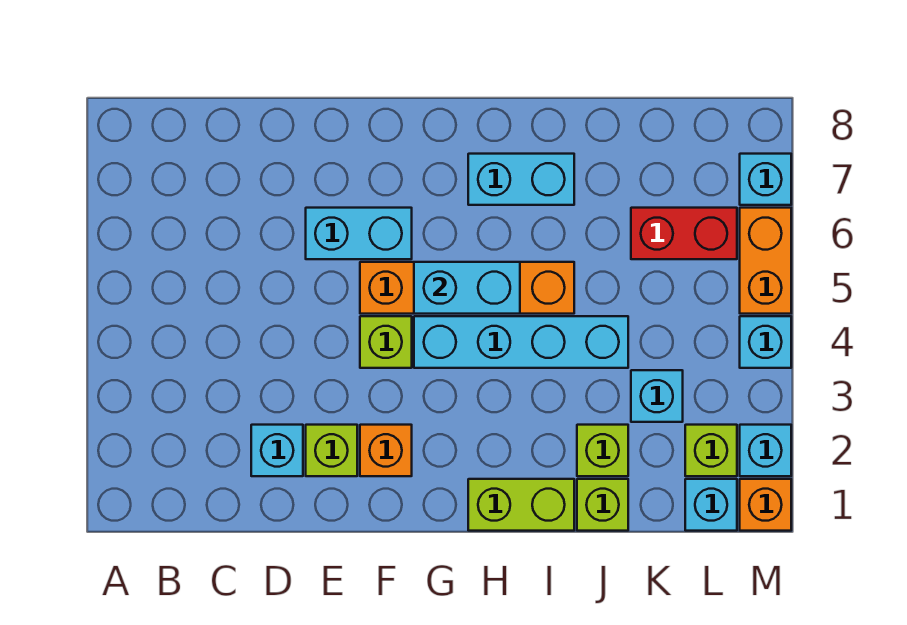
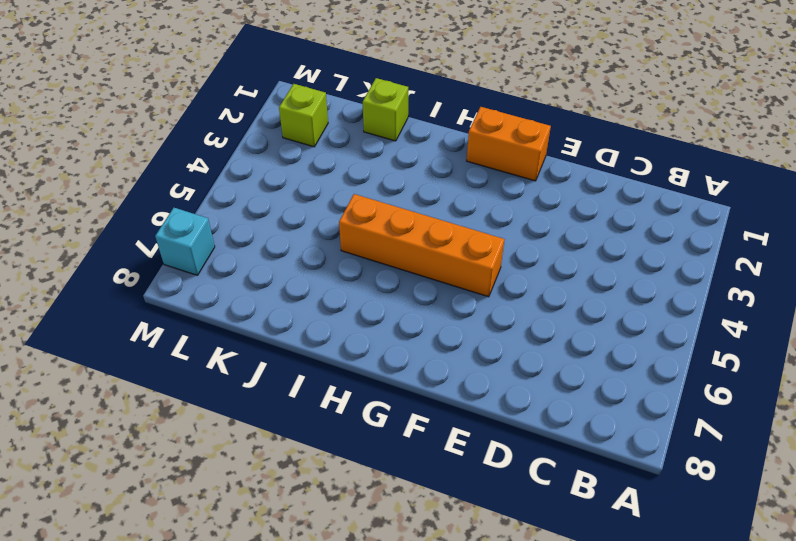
orange brick F1:G1 level 1 -> orange brick M5:M6 level 1
none -> cyan brick D2 level 1
none -> lime brick E2 level 1
none -> cyan brick E6:F6 level 1

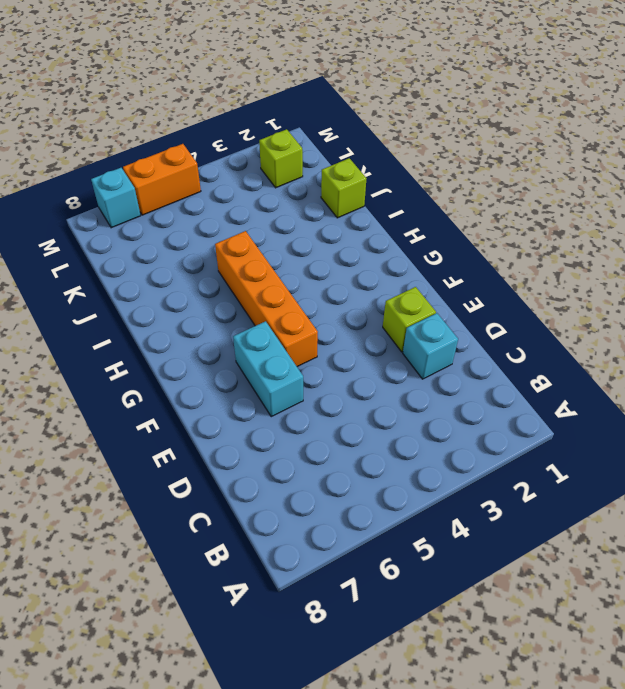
none -> orange brick F2 level 1
none -> lime brick F4 level 1
none -> cyan brick G4:J4 level 1

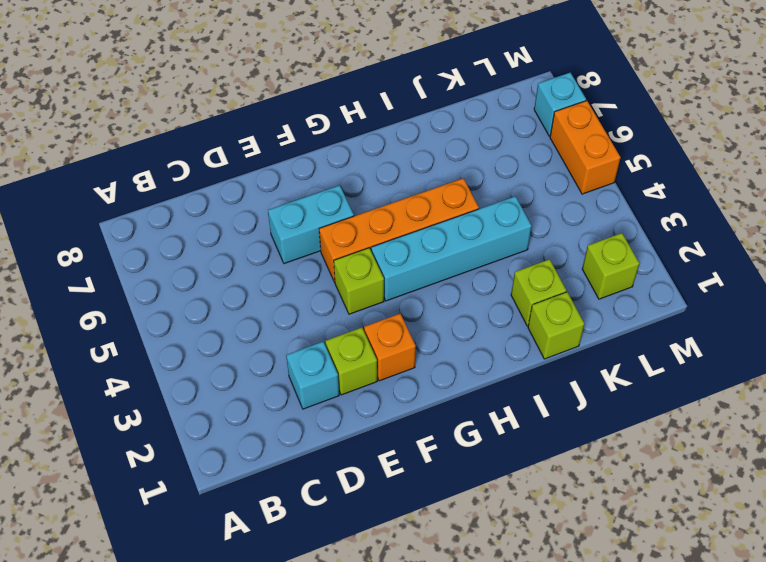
none -> lime brick H1:I1 level 1
none -> cyan brick H7:I7 level 1
none -> cyan brick K3 level 1

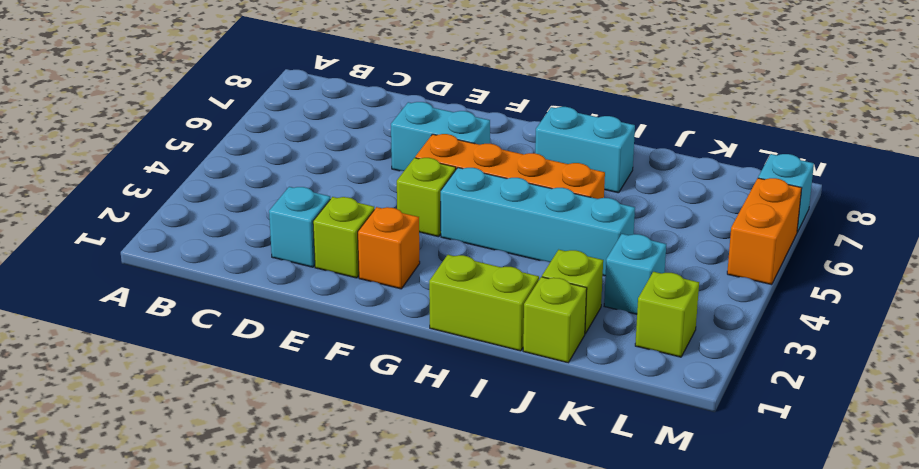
none -> red brick K6:L6 level 1
none -> cyan brick L1 level 1
none -> orange brick M1 level 1

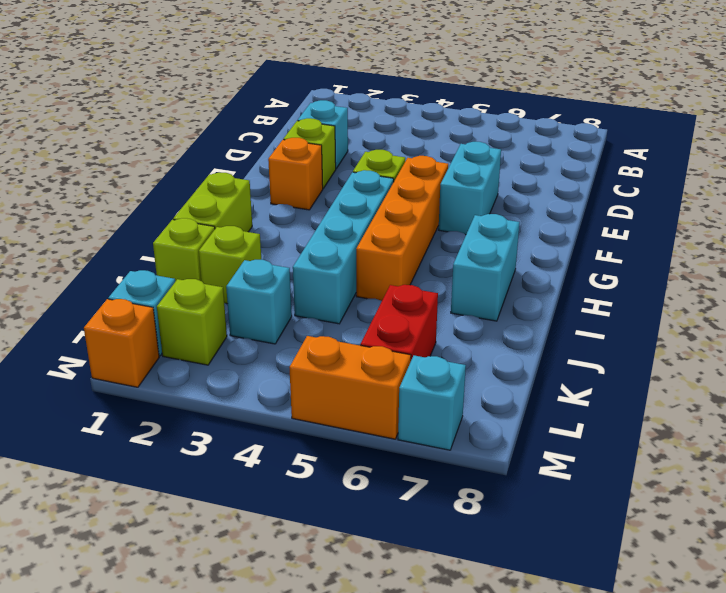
none -> cyan brick M2 level 1
none -> cyan brick M4 level 1
none -> cyan brick G5:H5 level 2

